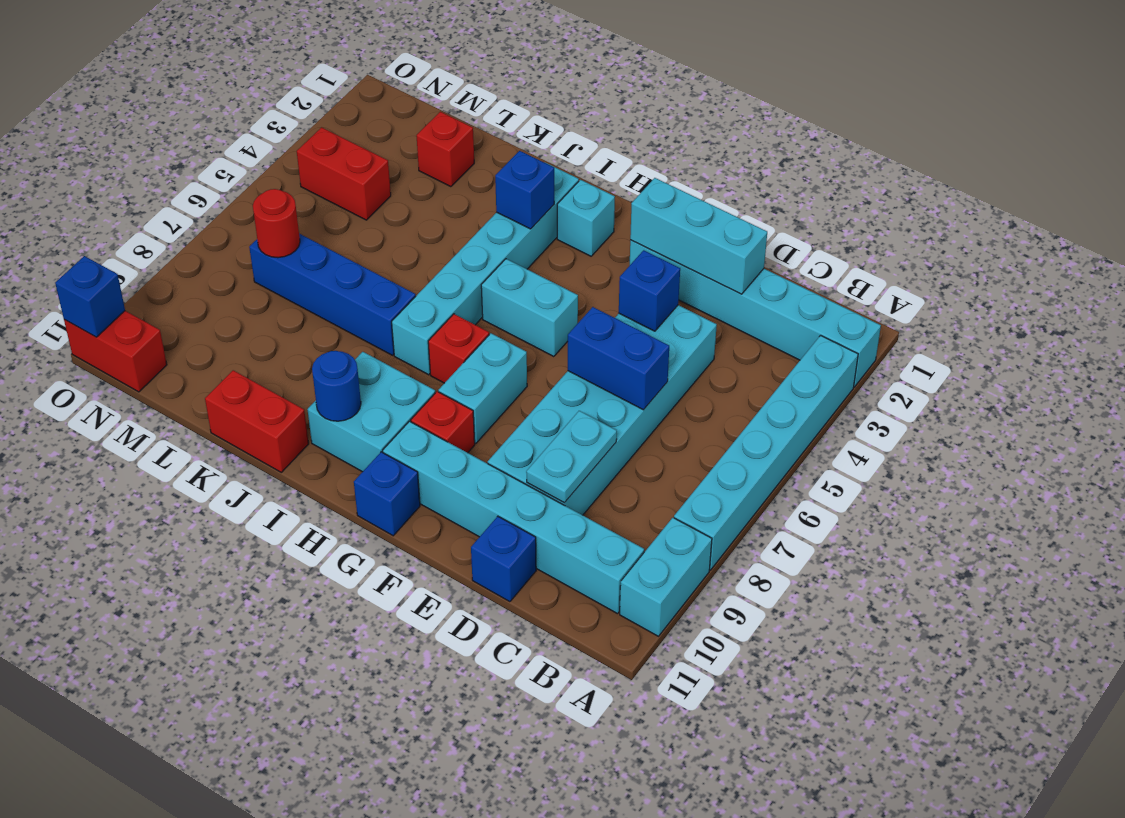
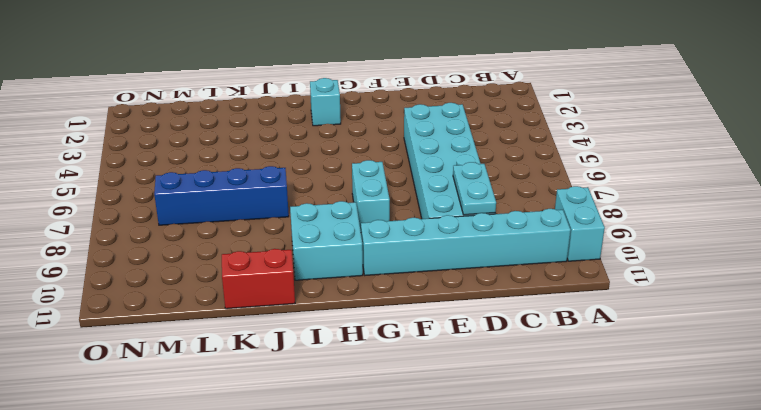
none -> cyan brick A2:F2 level 1
none -> cyan brick A3:A8 level 1
none -> blue brick D11 level 1

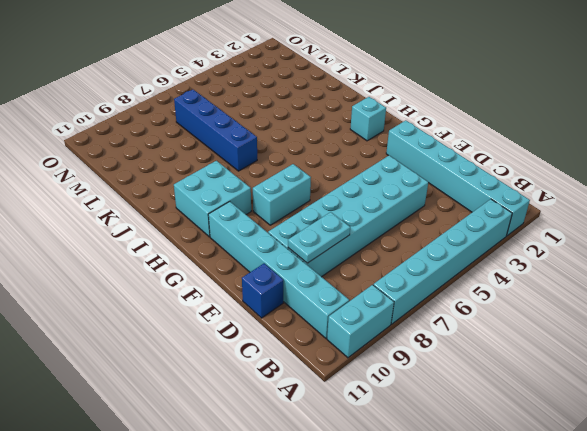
none -> cyan brick G5:H5 level 1
none -> red brick G9 level 1
none -> blue brick G11 level 1

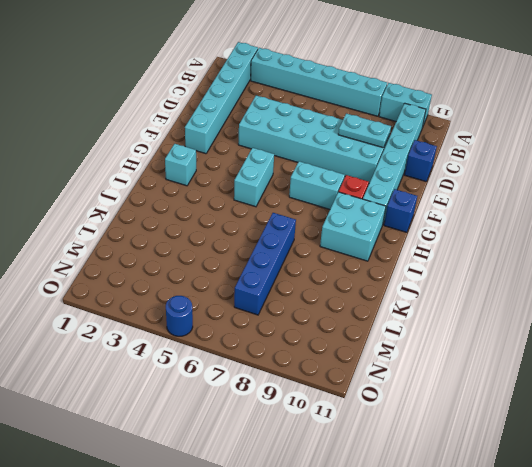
blue round brick O5 level 1 -> blue round brick I10 level 2
none -> red brick H7 level 1
none -> cyan brick I2:I7 level 1
none -> red brick J11:K11 level 1

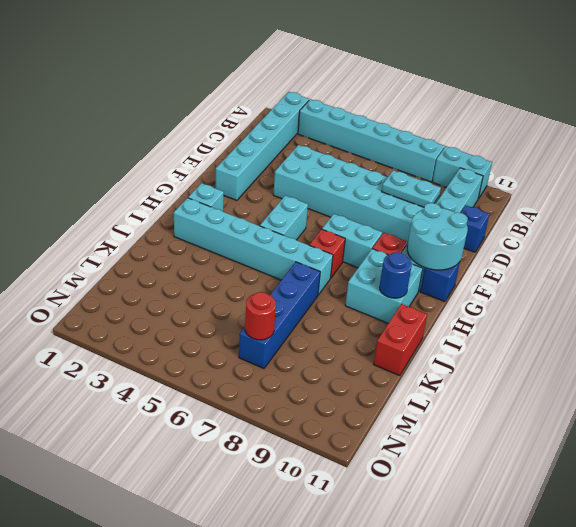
cyan round brick F10:G11 level 2 -> none
none -> red brick L2 level 1
none -> red brick M4:N4 level 1
none -> red brick N11:O11 level 1

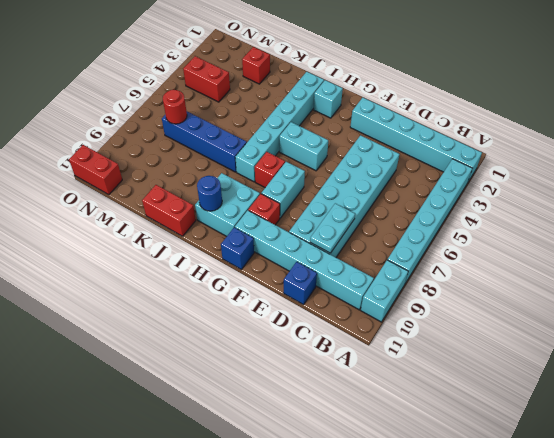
none -> cyan brick D2:F2 level 2
none -> blue brick D6:E6 level 2
none -> blue brick E4 level 2

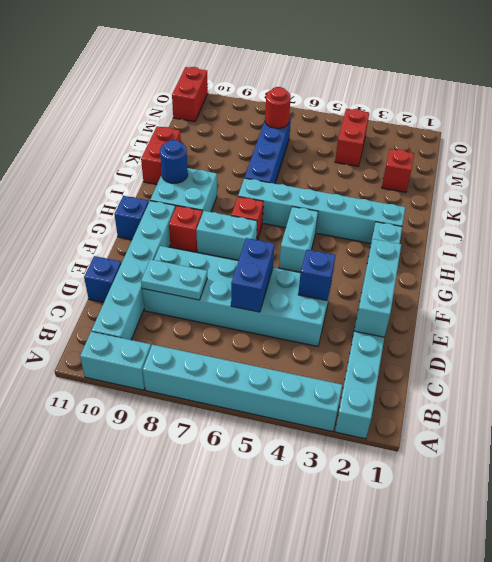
none -> blue brick I3 level 2
none -> blue brick O11 level 2

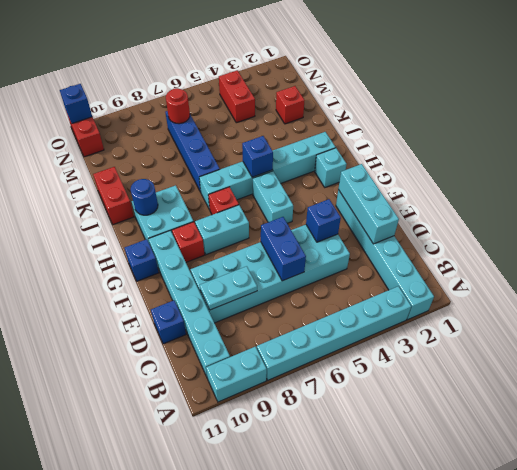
blue brick I5 level 2 -> blue brick I3 level 2

